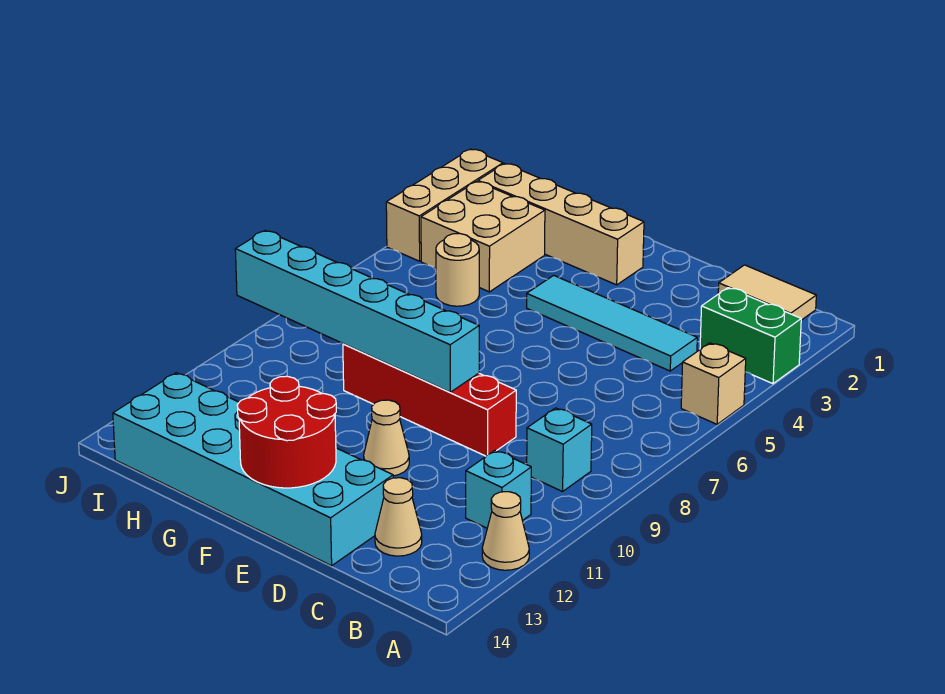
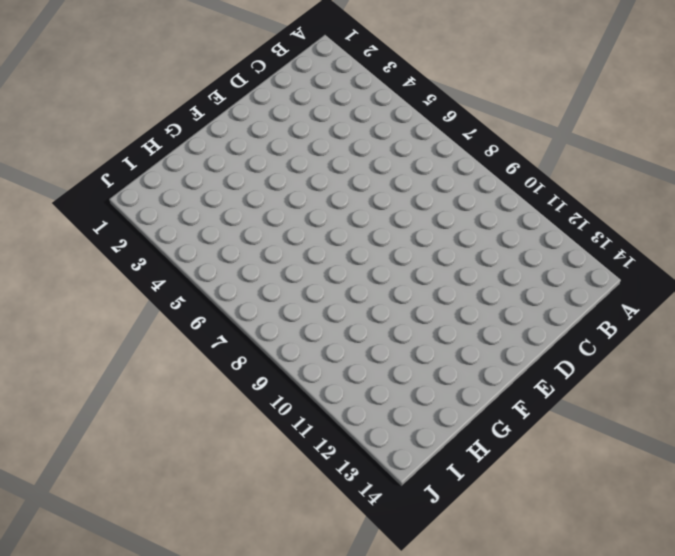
none -> green brick A3:B3 level 1
none -> tan brick A5 level 1
none -> tan cone A12 level 1

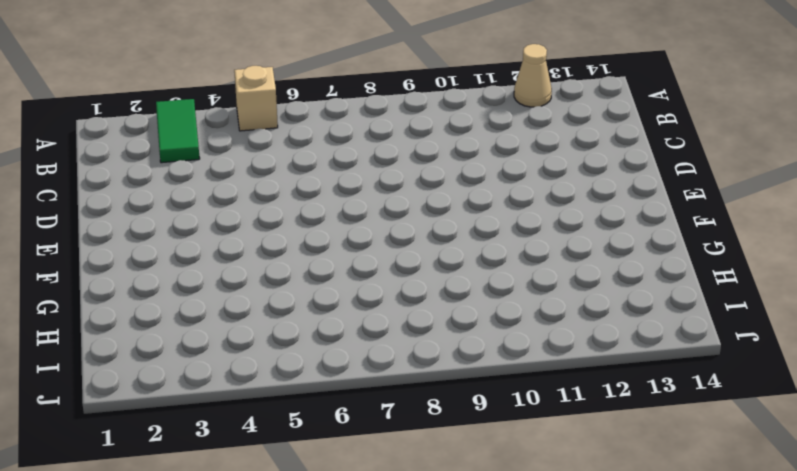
green tile A3:B3 level 1 -> green brick A3:B3 level 1
none -> tan tile B1:C1 level 1
none -> cyan brick B9 level 1
none -> cyan brick B11 level 1

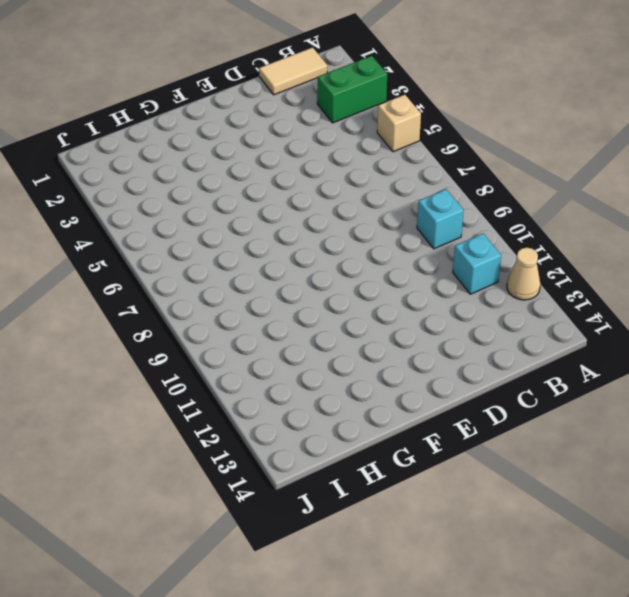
none -> cyan tile C4:F4 level 1
none -> tan cone C13 level 1
none -> red brick D9:G9 level 1

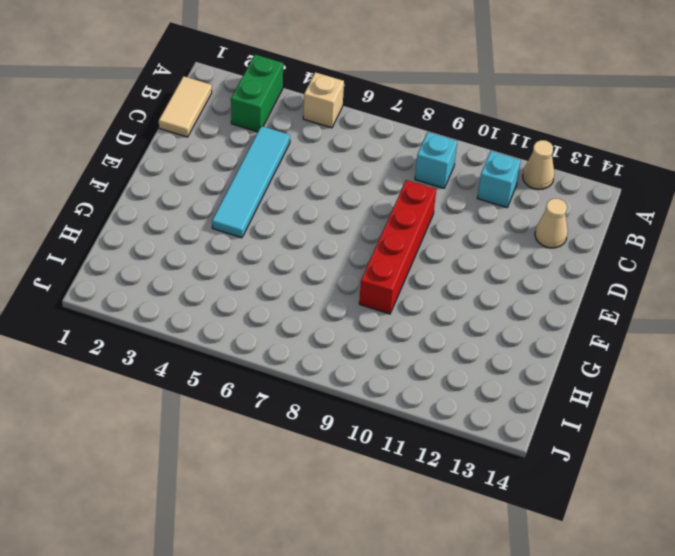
none -> cyan brick D13:I14 level 1
none -> tan cone E11 level 1
none -> tan brick F2:I2 level 1

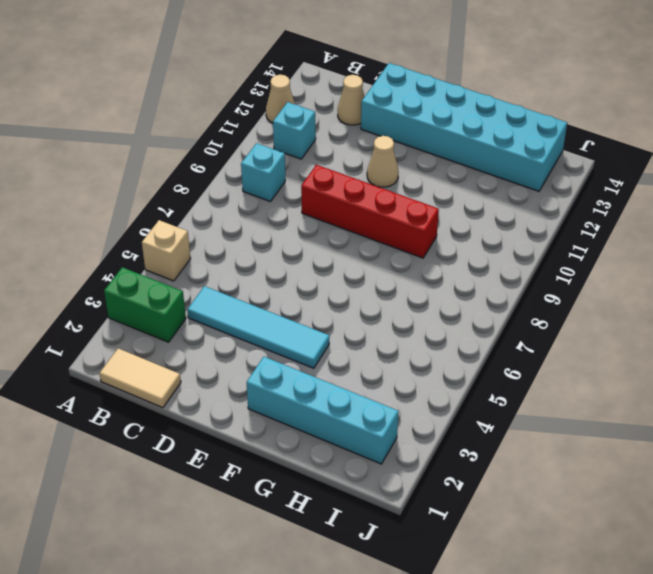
cyan brick F2:I2 level 1 -> tan brick F2:I2 level 1
none -> tan brick H3:I4 level 1
none -> tan round brick H5 level 1
none -> tan brick J2:J4 level 1

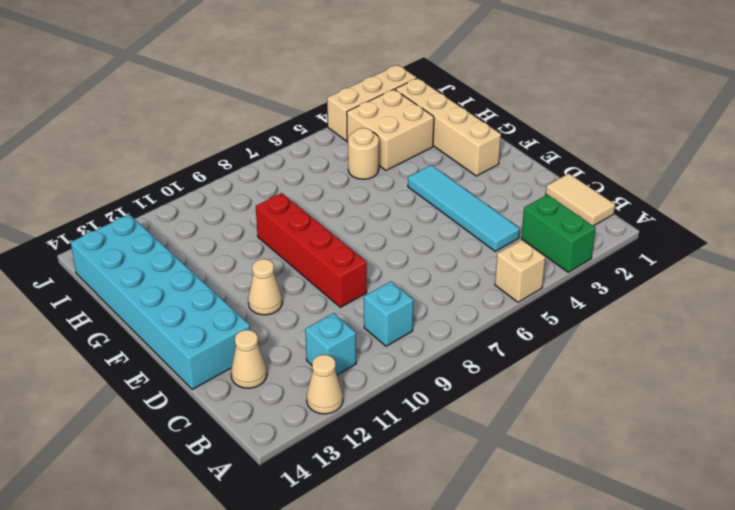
none -> cyan brick E9:J9 level 2
none -> red round brick E13:F14 level 2

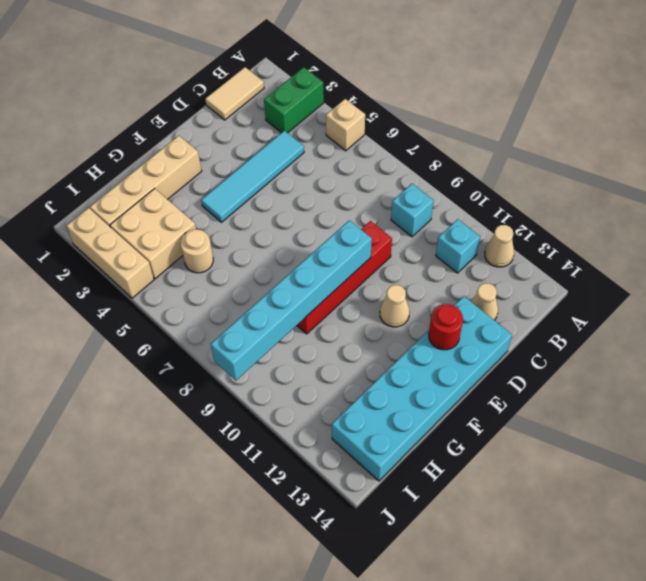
red round brick E13 level 2 -> red round brick E13:F14 level 2

